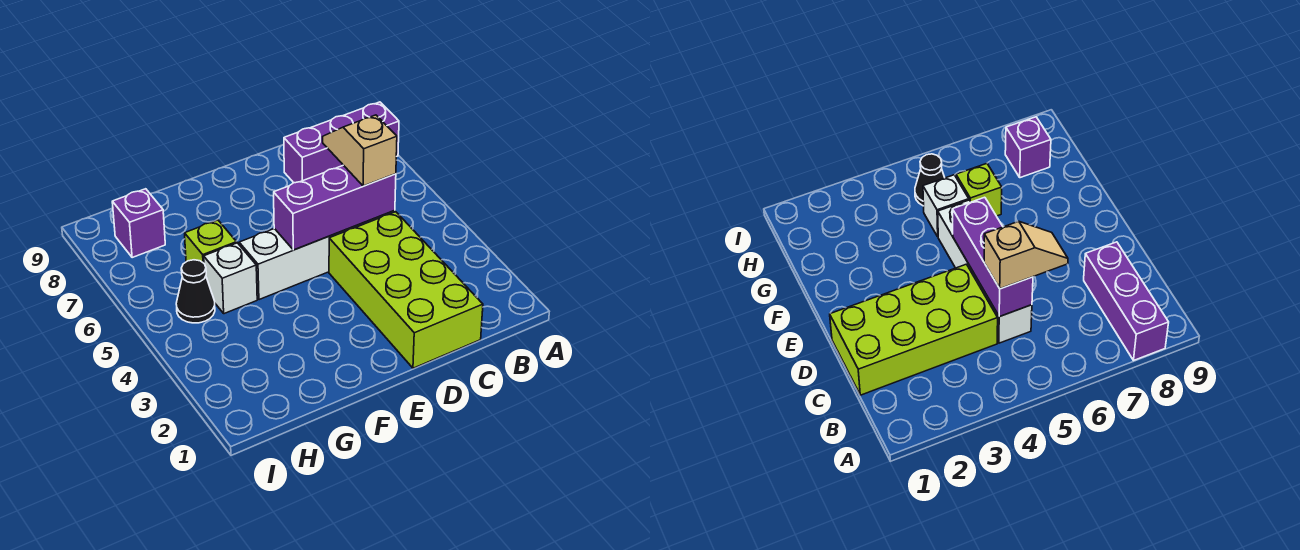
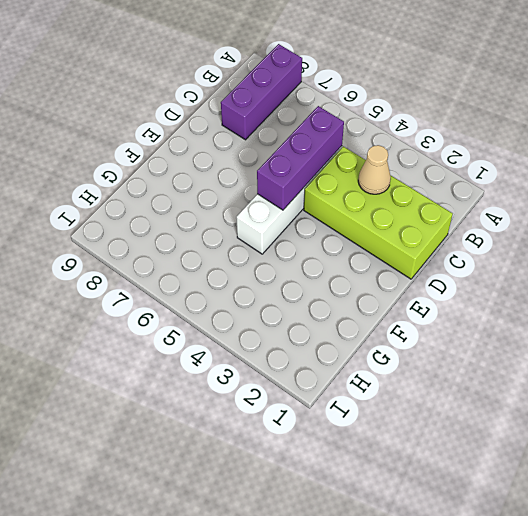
tan cone C3 level 2 -> none
none -> white brick G5 level 1
none -> lime brick G6 level 1

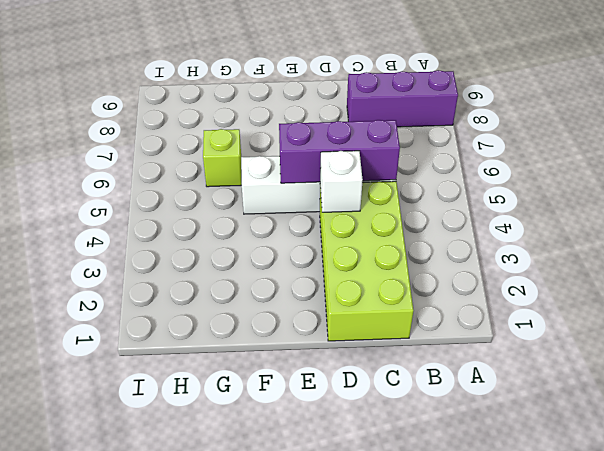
white brick D4 level 2 -> white brick G5 level 1
none -> black cone H5 level 1
none -> purple brick H8 level 1

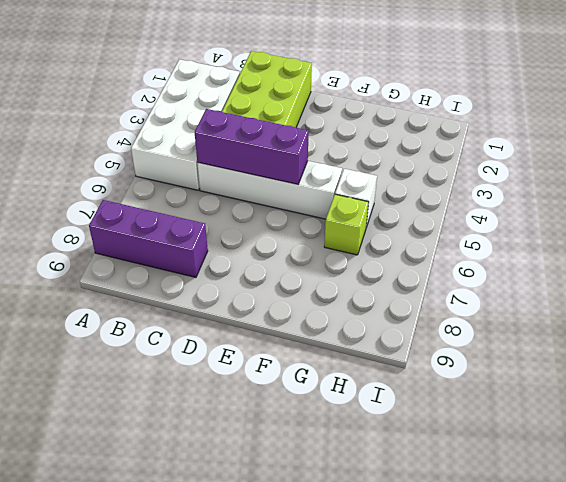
white brick A2:B5 level 1 -> none
none -> black cone H5 level 1
none -> purple brick H8 level 1

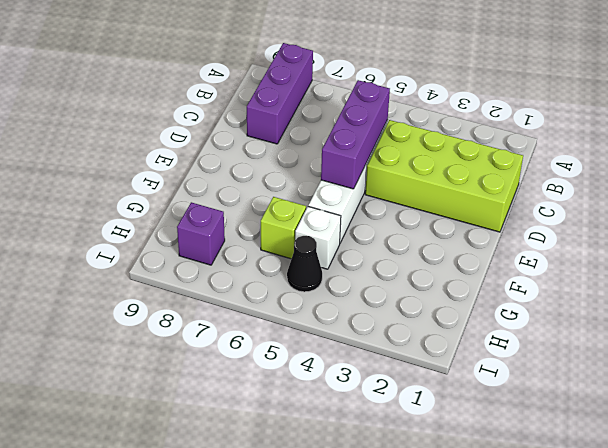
none -> tan slope C5:C6 level 3 top 5

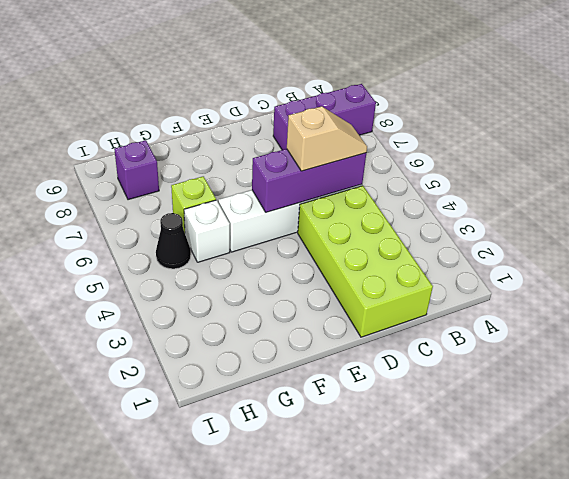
tan slope C5:D5 level 3 top D -> tan slope C5:C6 level 3 top 5

